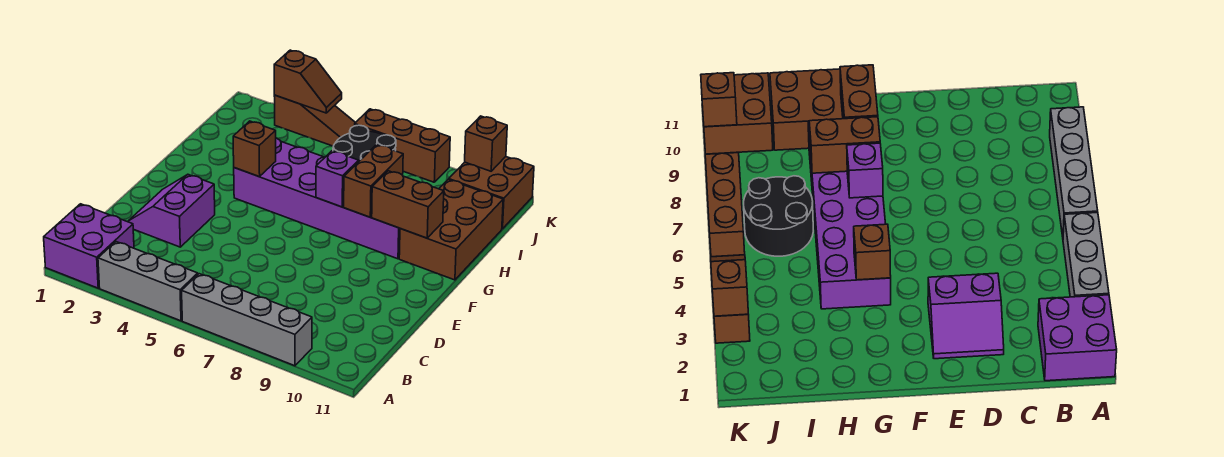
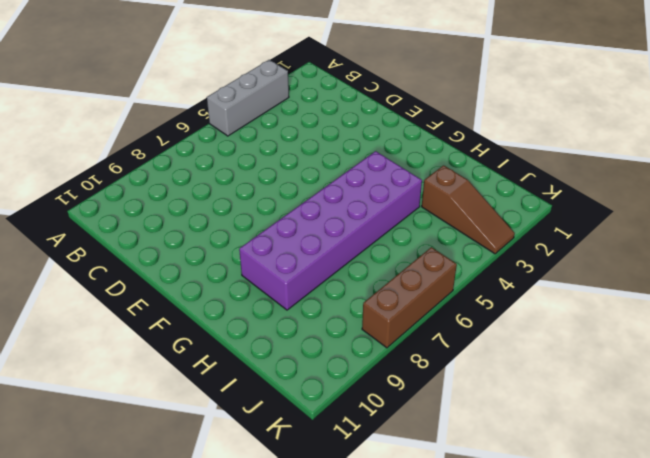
brown slope I3:K3 level 1 top I -> brown slope K3:K5 level 1 top 3
none -> purple brick A1:B2 level 1
none -> grey brick A6:A9 level 1
none -> purple slope D2:E3 level 1 top 3

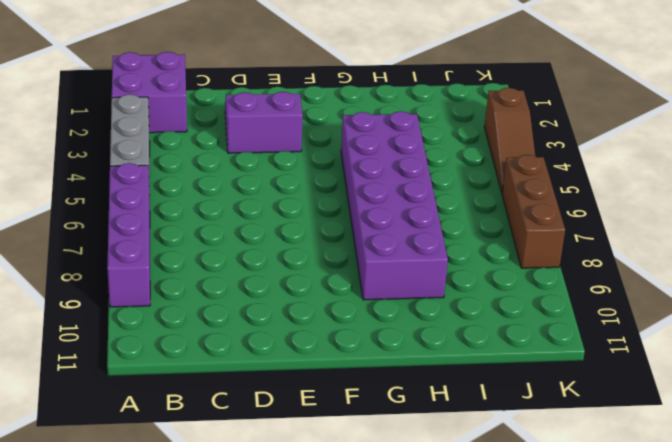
purple brick A6:A9 level 1 -> grey brick A6:A9 level 1
none -> brown brick G10:I11 level 1
none -> black round brick I6:J7 level 1
none -> brown brick J10:K11 level 1

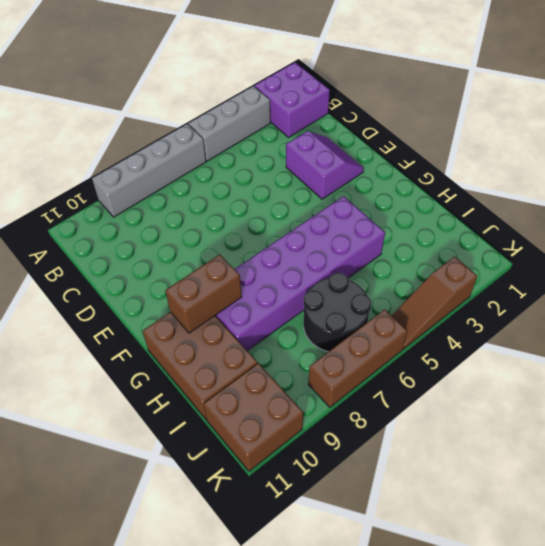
none -> brown brick G4 level 2
none -> purple brick G7 level 2
none -> brown brick G8:H8 level 2

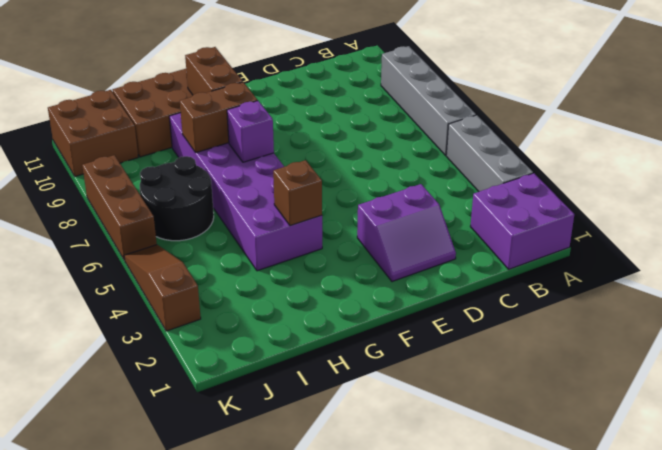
none -> brown slope K3:K4 level 2 top 3
none -> brown brick K10 level 2

